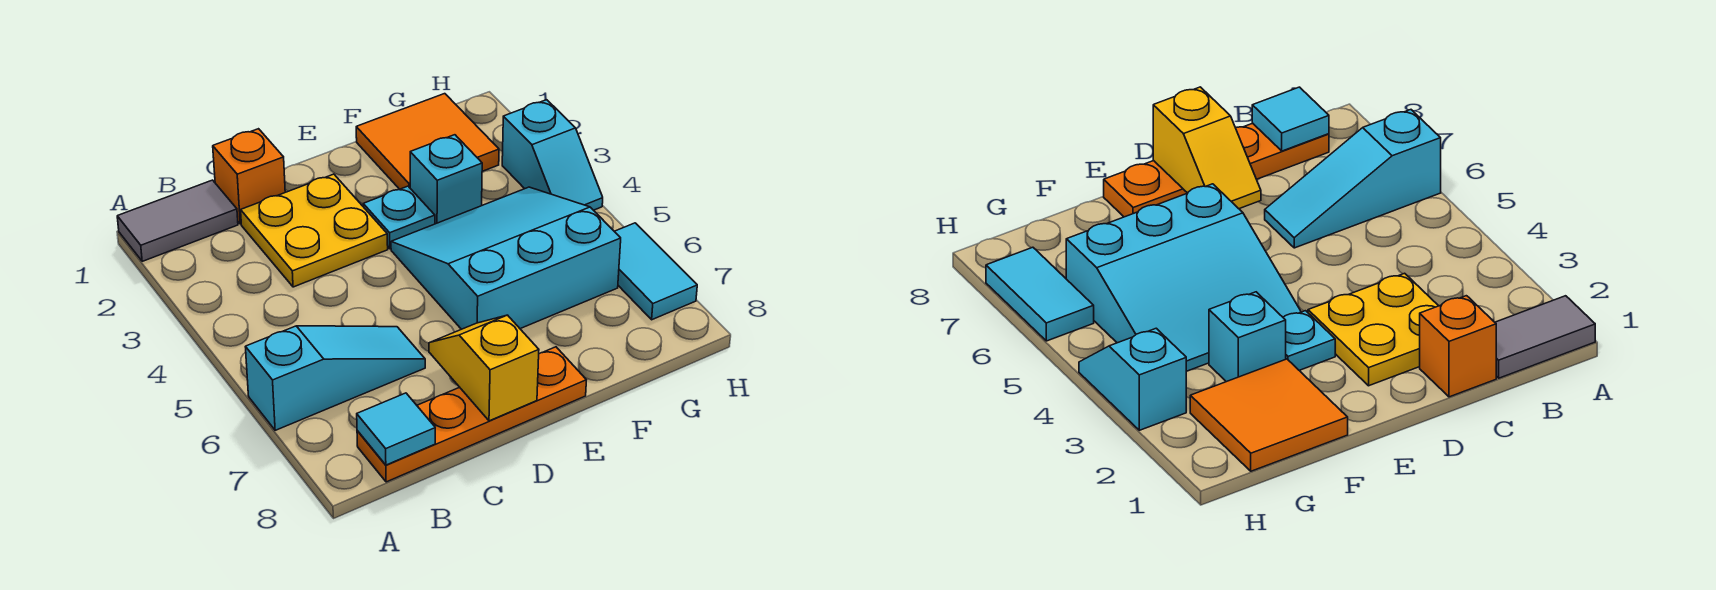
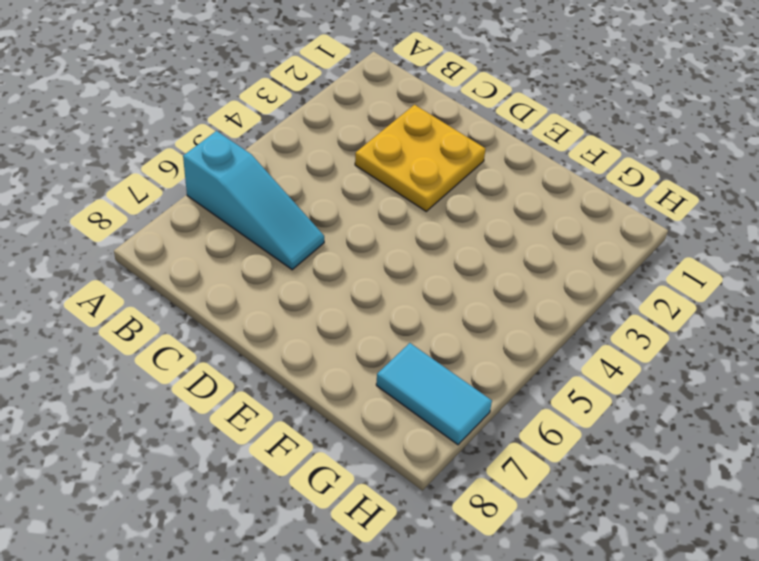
cyan tile G7:H7 level 1 -> cyan tile H6:H7 level 1
none -> grey tile A1:B1 level 1
none -> orange plate B8:E8 level 1
none -> orange brick C1 level 1

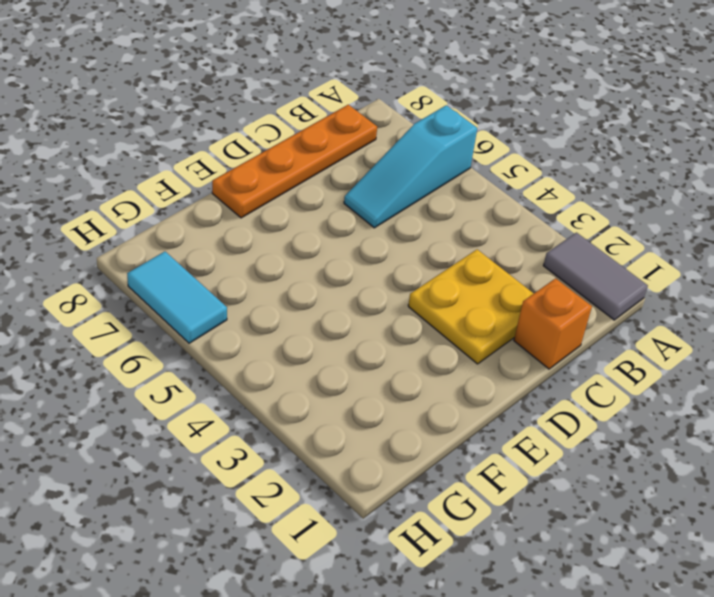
grey tile A1:A2 level 1 -> grey tile A1:B1 level 1
none -> cyan plate E3 level 1
none -> cyan slope E4:G6 level 1 top 6
none -> orange tile F1:G2 level 1

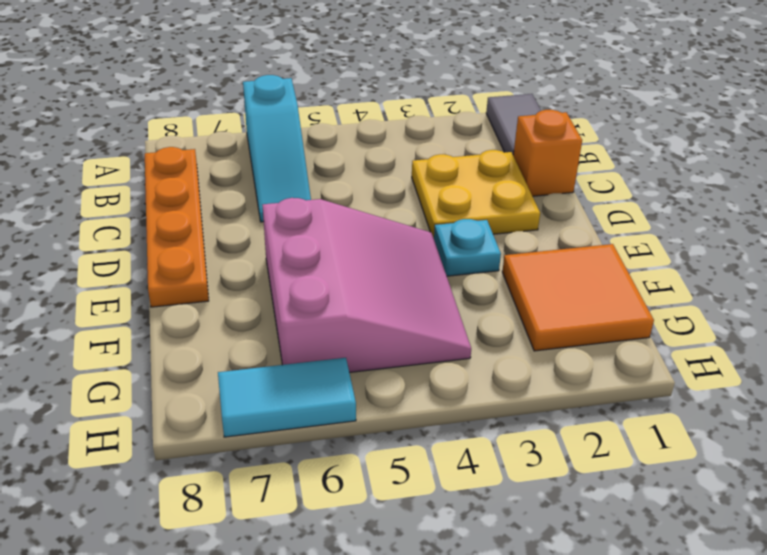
pink slope E4:G6 level 1 top 6 -> cyan slope E4:G6 level 1 top 6
none -> cyan brick F3 level 1
none -> cyan slope H3:H4 level 1 top 3
none -> cyan tile B8 level 2

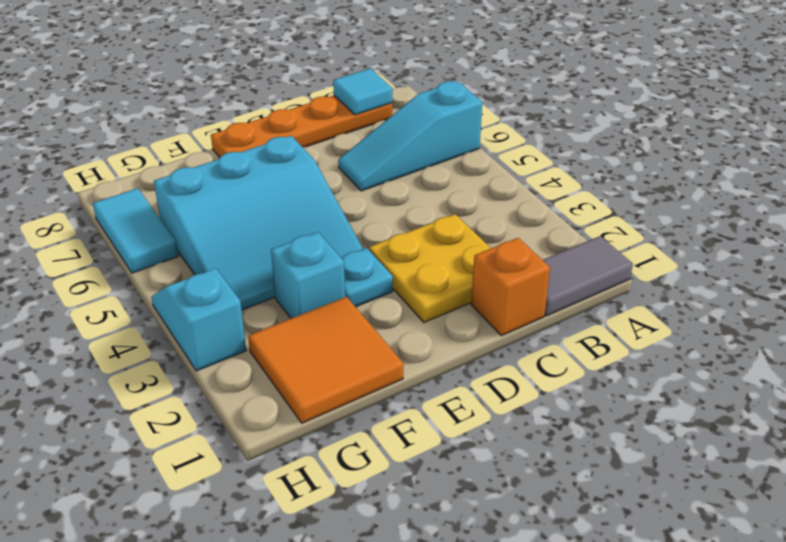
none -> yellow slope D7:D8 level 2 top 8

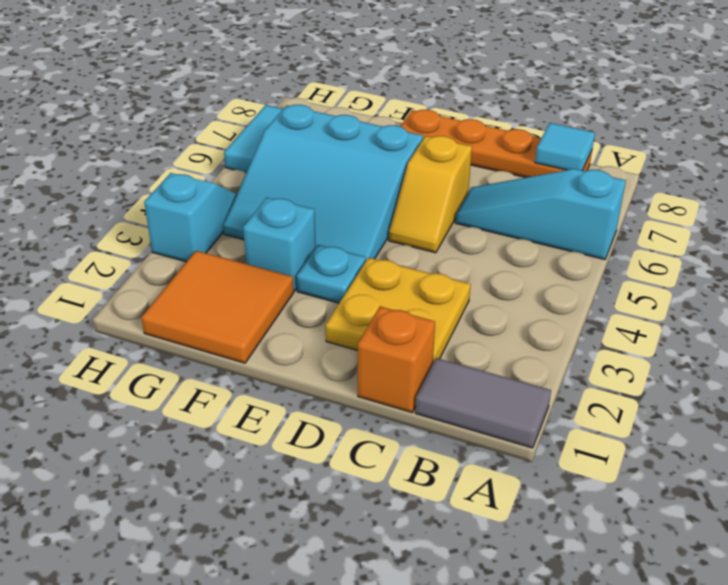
yellow slope D5:D6 level 1 top 6 -> yellow slope D7:D8 level 2 top 8

